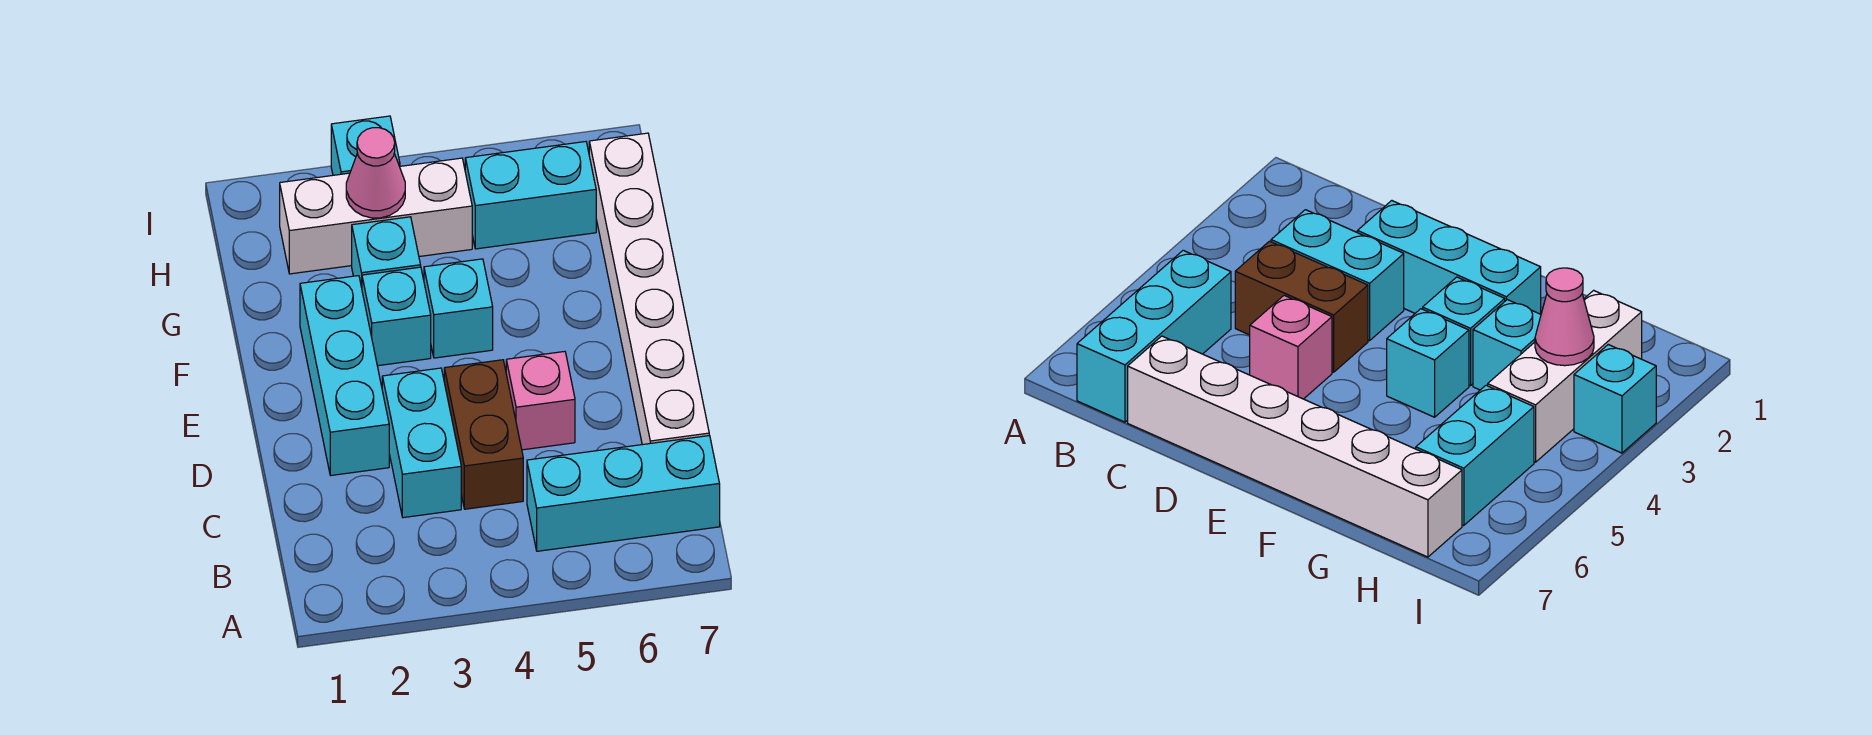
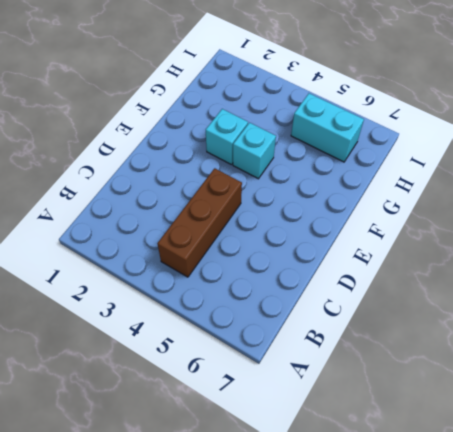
brown brick B4:D4 level 1 -> brown brick C4:D4 level 1
none -> cyan brick B5:B7 level 1
none -> cyan brick C3:D3 level 1
none -> white brick C7:H7 level 1

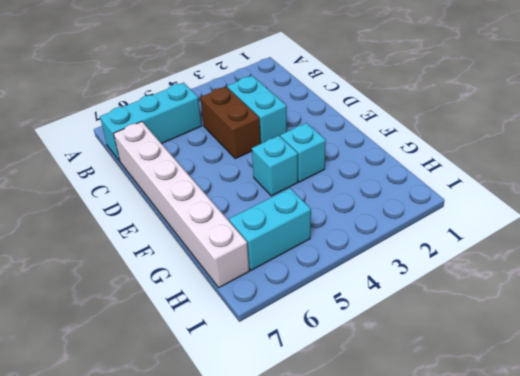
none -> cyan brick D2:F2 level 1
none -> pink brick D5 level 1
none -> cyan brick G3 level 1

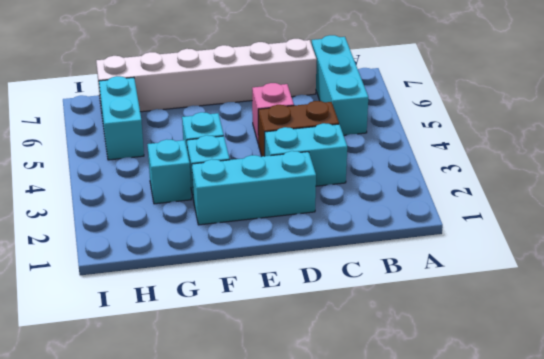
none -> white brick H2:H4 level 1
none -> cyan brick I3 level 1
none -> pink cone H3 level 2

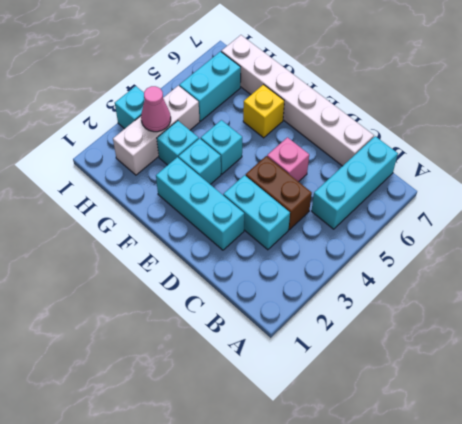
yellow brick F6 level 1 -> none

